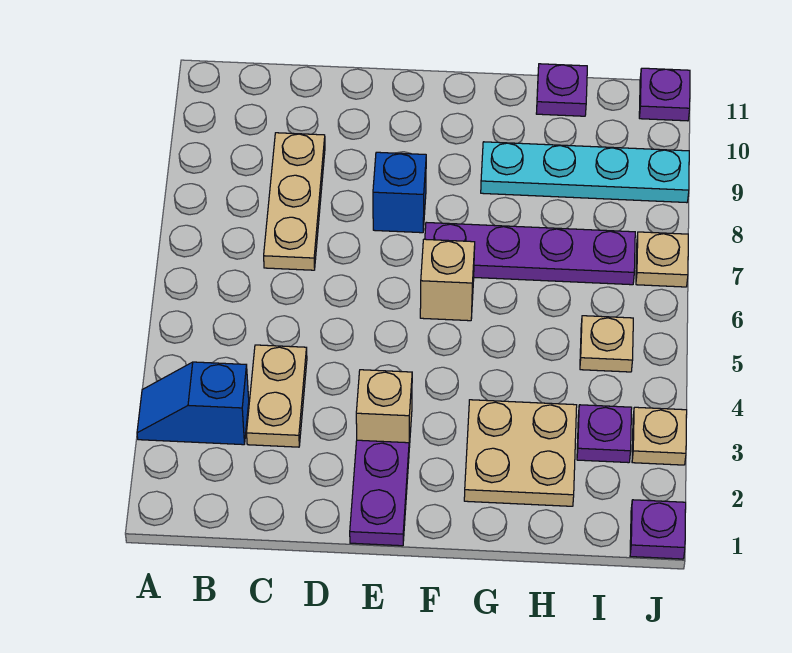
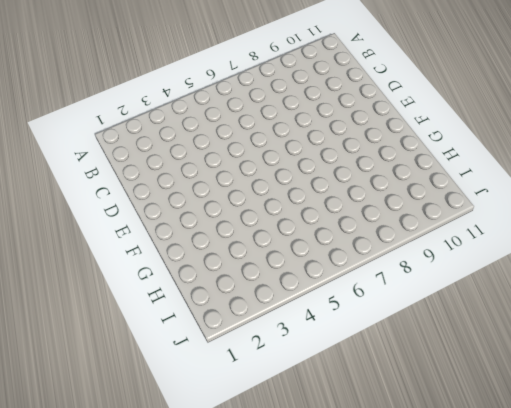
none -> blue slope A3:B3 level 1 top B
none -> tan plate C3:C4 level 1
none -> tan plate C7:C9 level 1

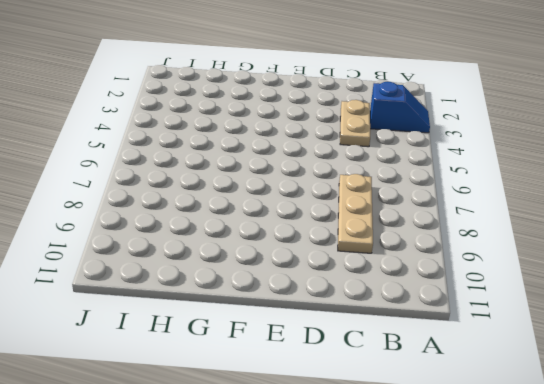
none -> purple plate E1:E2 level 1
none -> tan brick E3 level 1
none -> blue brick E8 level 1

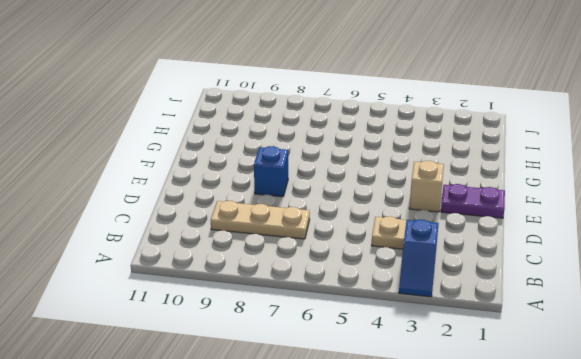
none -> tan brick F6 level 1
none -> purple plate F7:I7 level 1
none -> tan plate G2:H3 level 1

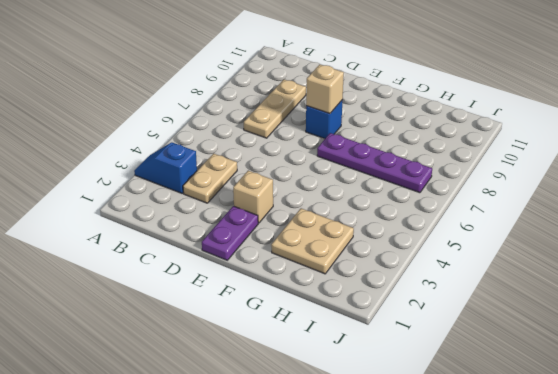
tan brick E8 level 2 -> tan brick F6 level 1
none -> cyan plate G9:J9 level 1
none -> purple plate H11 level 1
none -> purple plate I3 level 1

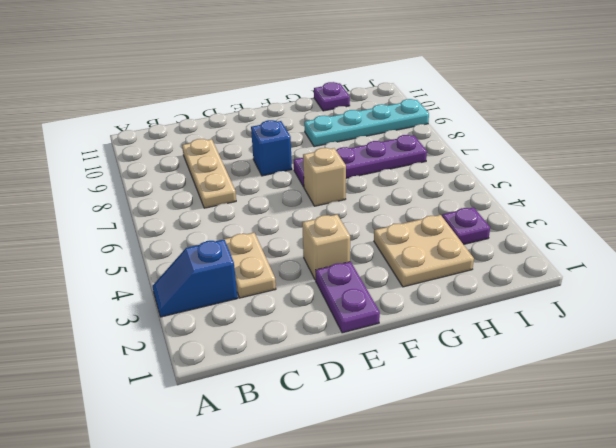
none -> tan plate I5 level 1
none -> purple plate J1 level 1
none -> tan plate J3 level 1

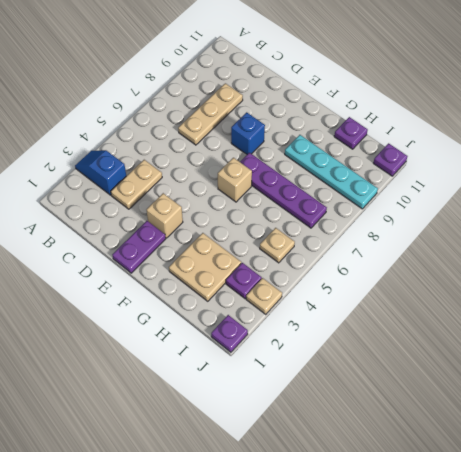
none -> tan plate J7 level 1

